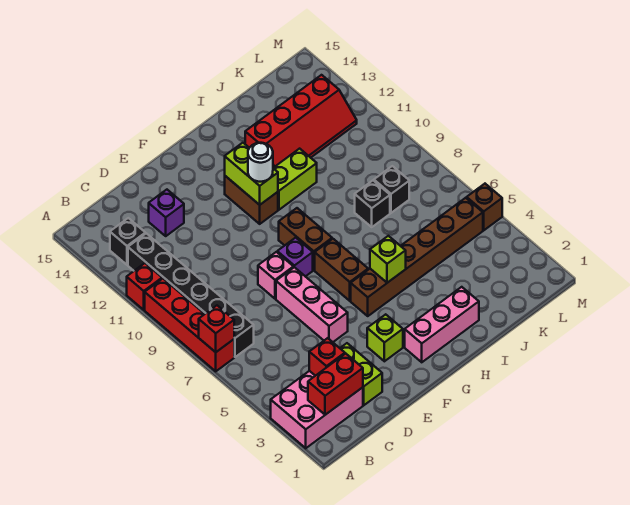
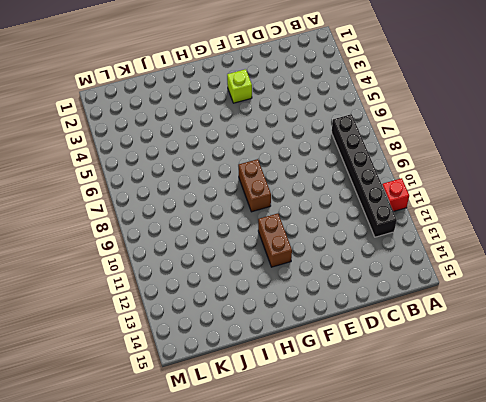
none -> pink brick A2:C3 level 1
none -> red brick A7:A10 level 1
none -> black brick B13 level 1

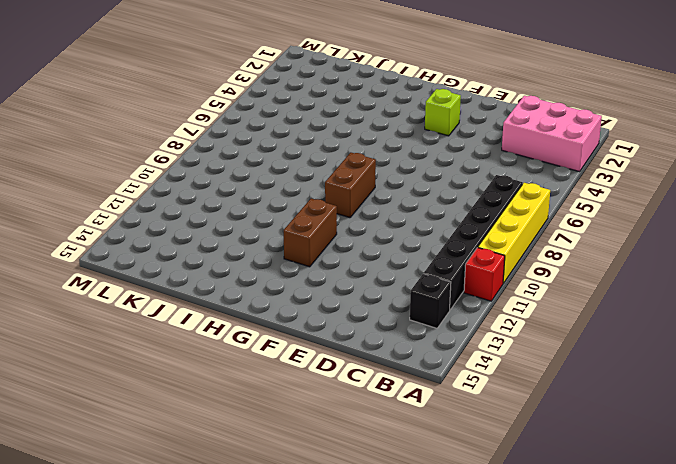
yellow brick A7:A10 level 1 -> red brick A7:A10 level 1
none -> lime brick D2:D3 level 1
none -> purple brick D13 level 1
none -> pink brick E5:E7 level 1

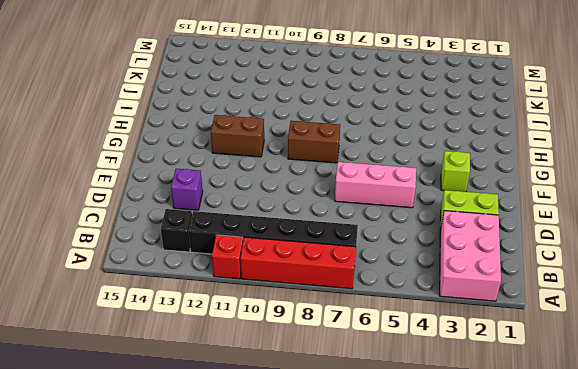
none -> pink brick E8 level 1
none -> purple brick F8 level 1
none -> pink brick G2:I2 level 1

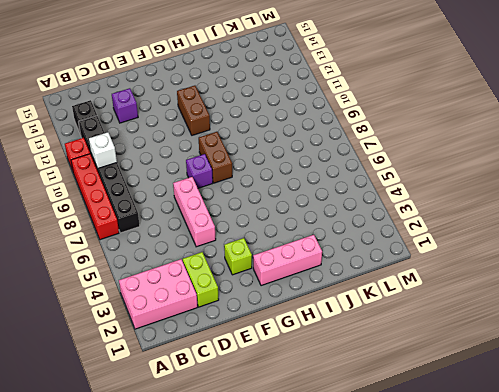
white brick B10 level 2 -> none
none -> pink brick E8 level 1
none -> brown brick G5:L5 level 1
none -> brown brick G6:G7 level 1

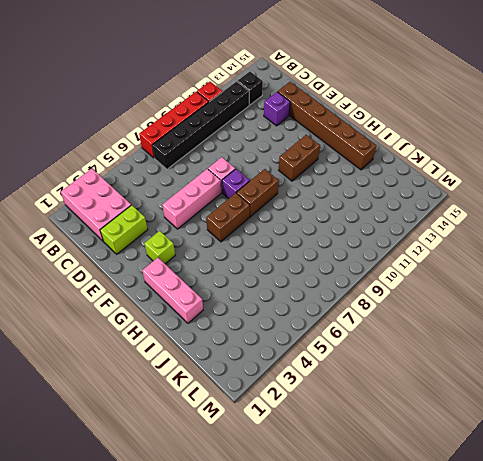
brown brick D14:I14 level 1 -> brown brick G5:L5 level 1
none -> lime brick H11:I11 level 1
none -> red slope I12:L13 level 1 top 13
none -> black brick J8 level 1

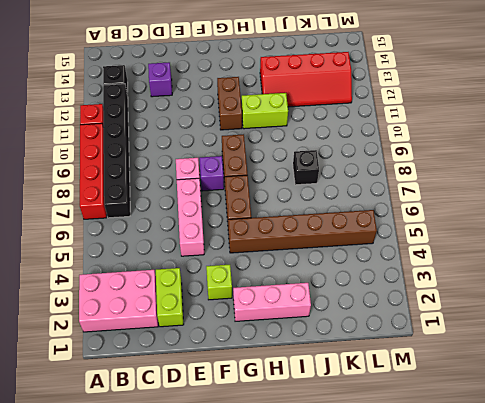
none -> black brick K8 level 1
none -> brown brick M5 level 1
none -> red brick A7 level 2

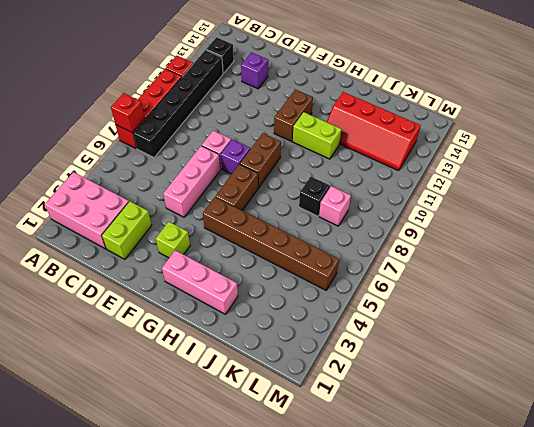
pink brick K8 level 1 -> black brick K8 level 1
none -> brown brick M5 level 1
none -> red brick B2:C2 level 2
none -> red brick C3 level 2

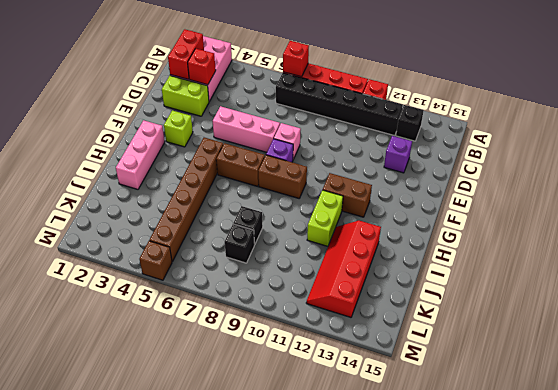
none -> lime brick G11:G12 level 2
none -> lime brick H5 level 2
none -> white round brick G11 level 3

